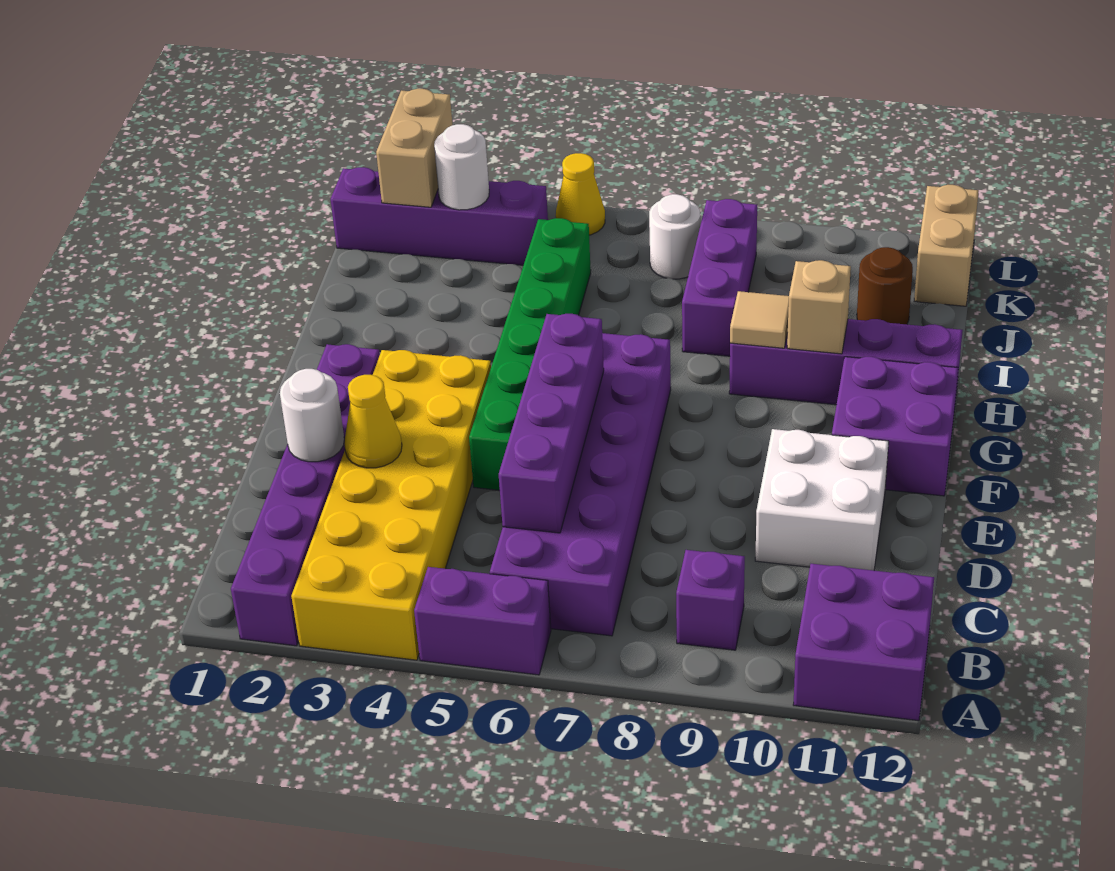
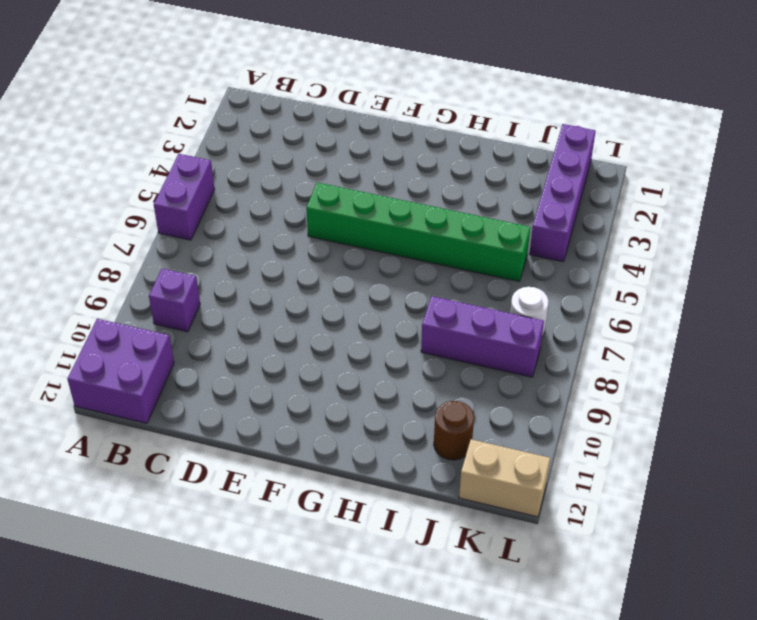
none -> purple brick A2:F2 level 1
none -> yellow brick A3:F4 level 1
none -> purple brick B6:G7 level 1

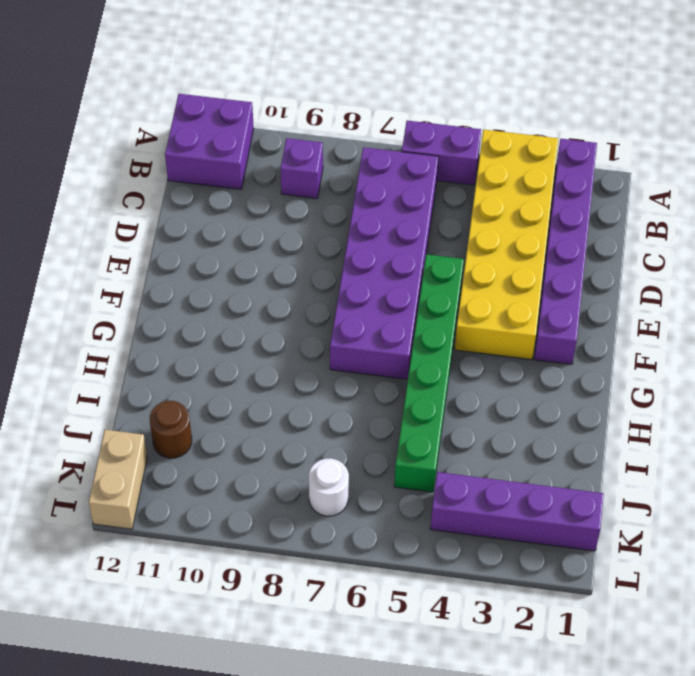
none -> white brick D10:E11 level 1
none -> purple brick F11:G12 level 1
none -> purple brick H9:H12 level 1

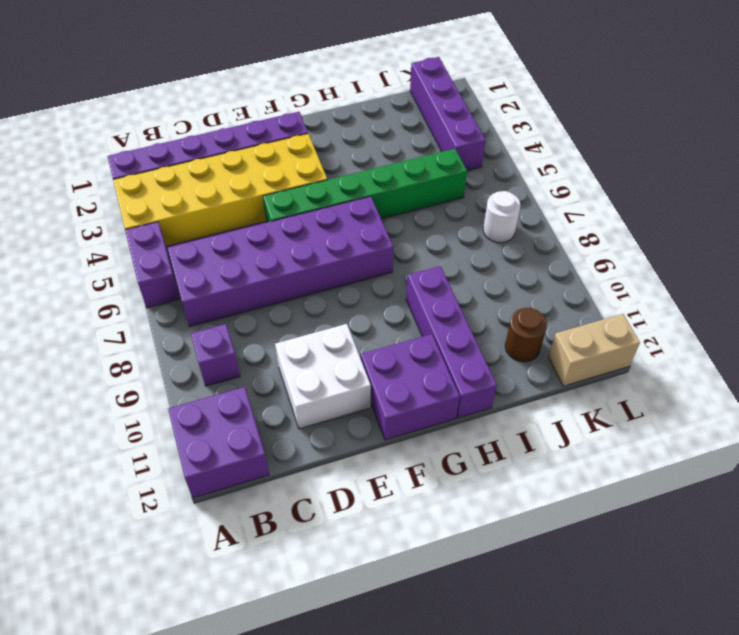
none -> purple brick I8:K8 level 1
none -> yellow cone L5 level 1
none -> purple brick C6:F6 level 2

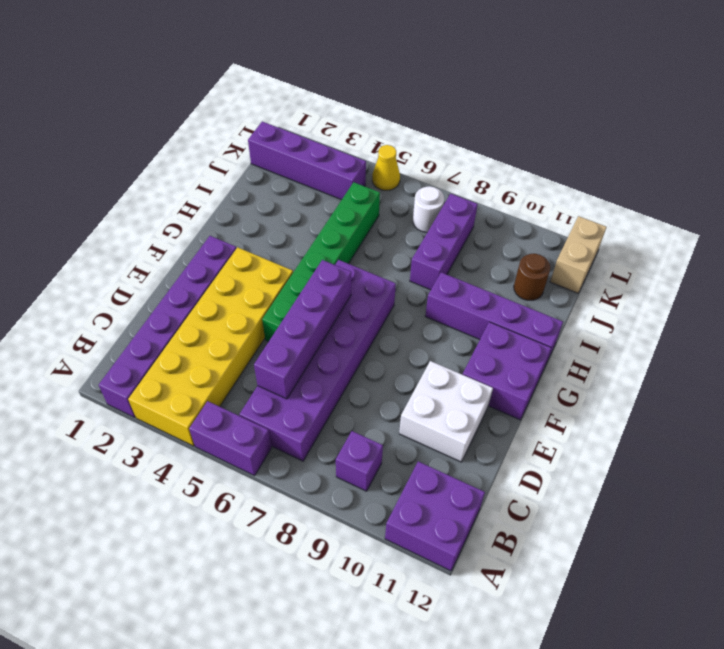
none -> white round brick D2 level 2
none -> yellow cone D3 level 2
none -> tan tile H9 level 2

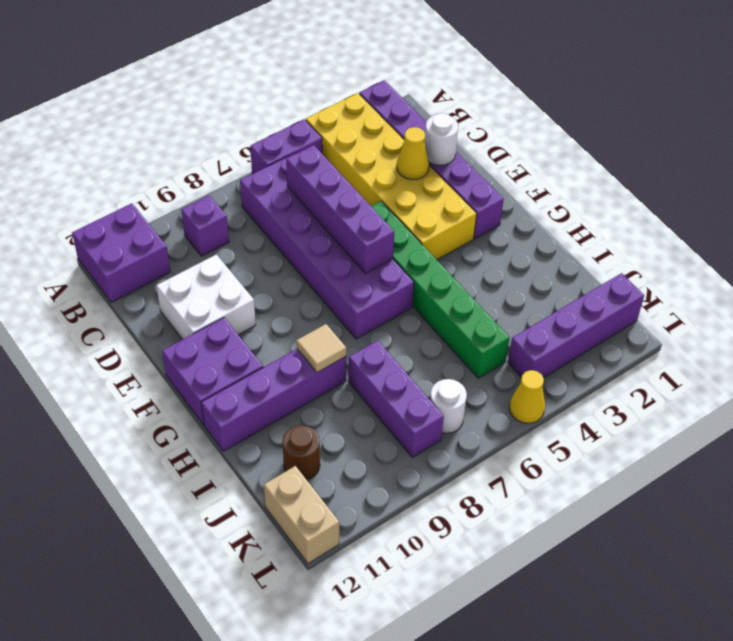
none -> tan brick H10 level 2
none -> tan brick K2:L2 level 2
none -> white round brick K3 level 2

